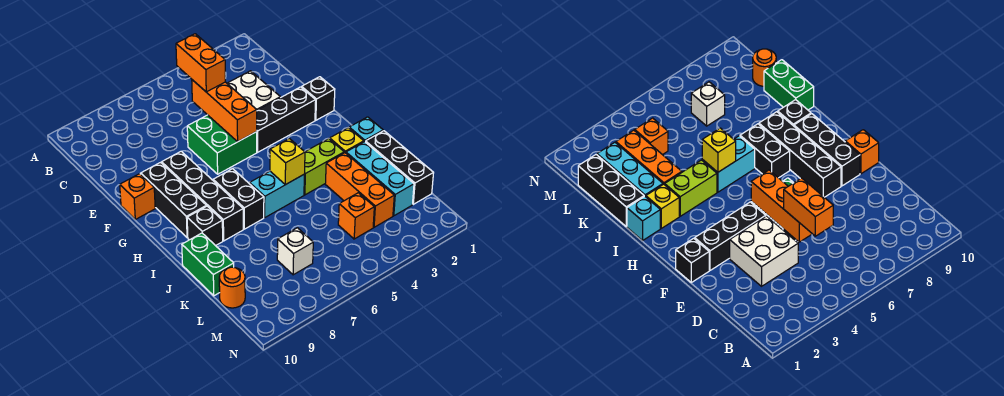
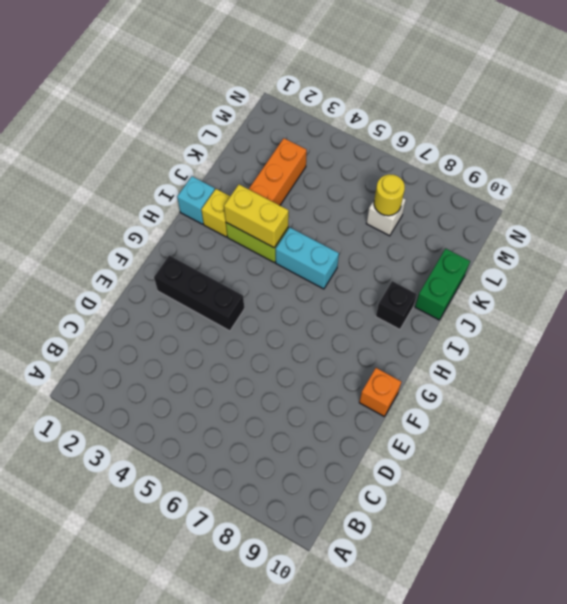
yellow brick I3:I4 level 2 -> none
yellow round brick L7 level 2 -> none
none -> white brick D3:E4 level 1
none -> green brick E5:F6 level 1
none -> black brick F1 level 1

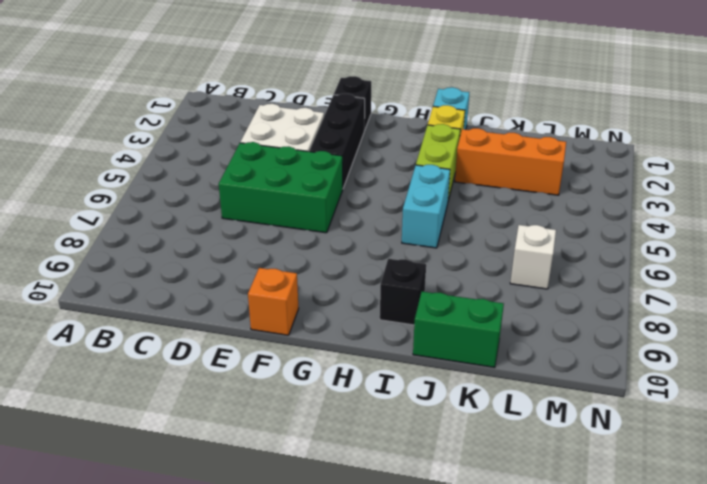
green brick D5:F6 level 1 -> green brick E5:F6 level 1
none -> black brick F8:I8 level 1
none -> black brick F9:H9 level 1
none -> black brick H7:I7 level 1

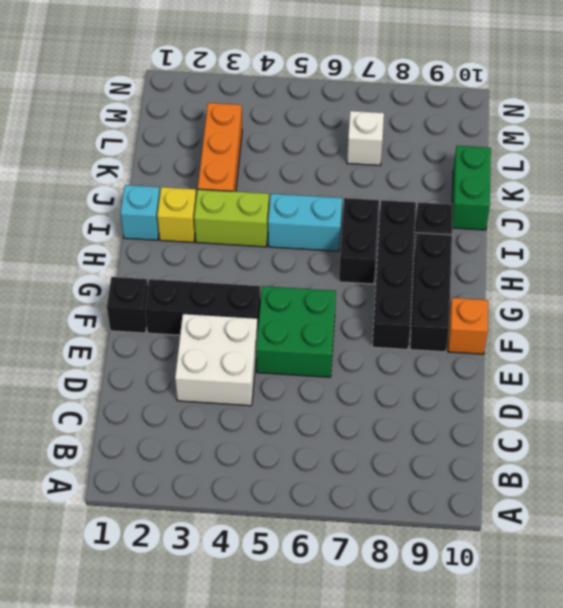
none -> black brick J1:L1 level 1
none -> cyan brick J2:L2 level 1
none -> orange brick L4 level 1

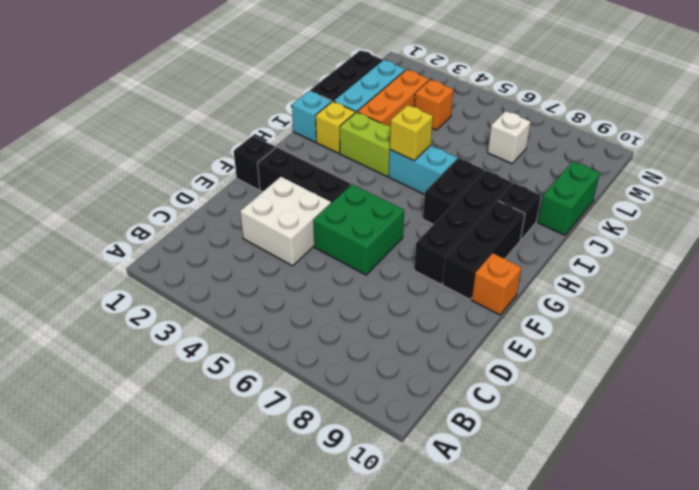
none -> orange round brick L10 level 1
none -> orange brick D5:F5 level 2
none -> orange brick C5:D5 level 3

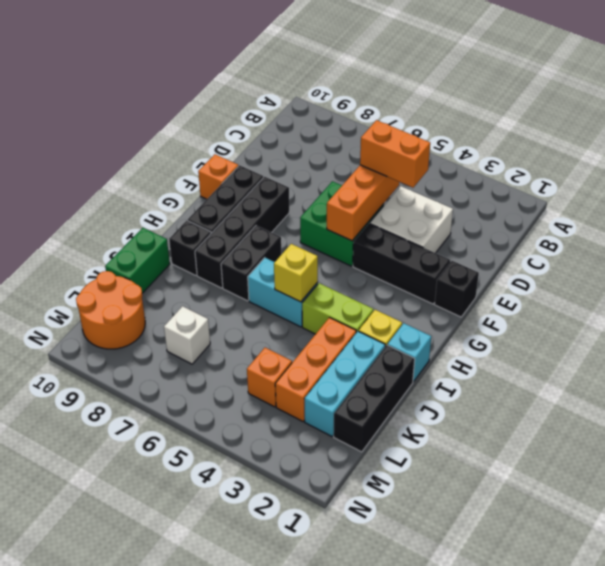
orange brick D4:D5 level 3 -> orange brick C5:D5 level 3
orange round brick L9:M10 level 1 -> orange round brick L10 level 1

